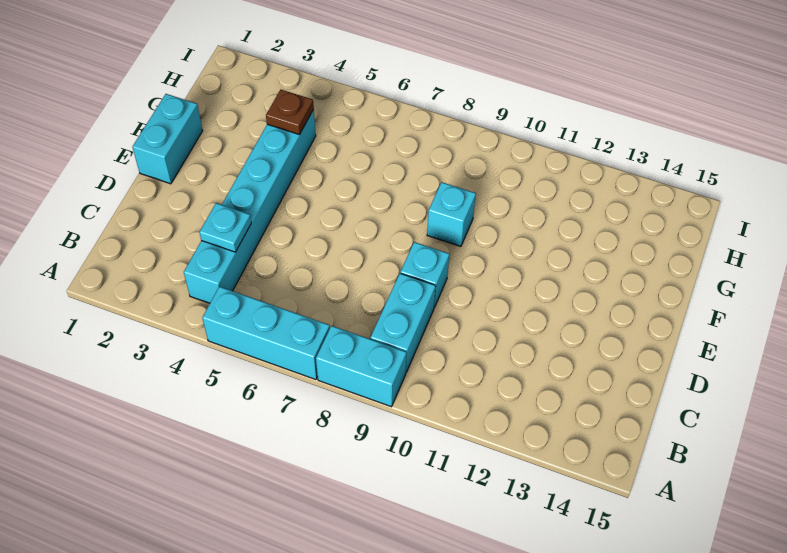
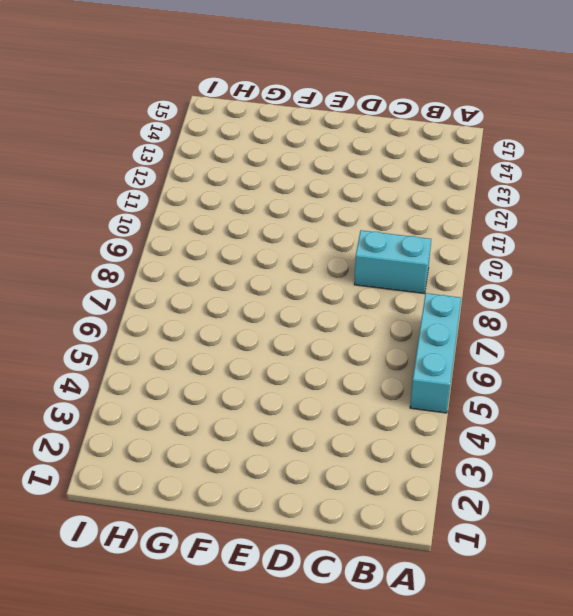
none -> cyan brick A8:A9 level 1
none -> cyan brick B4:G4 level 1

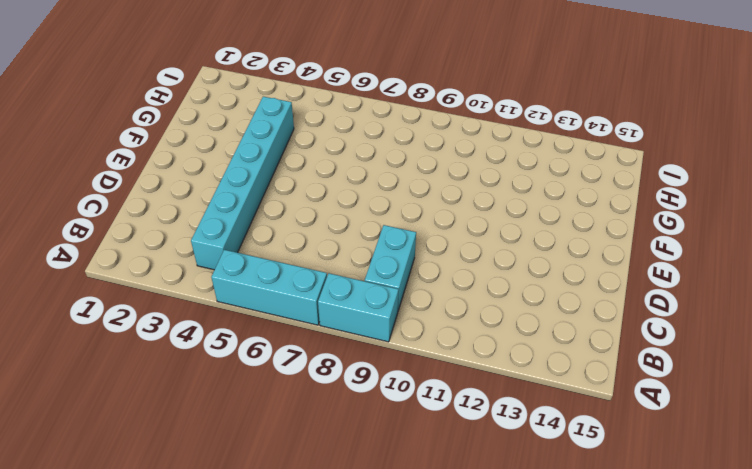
none -> cyan brick D9 level 1
none -> cyan brick E1:F1 level 1

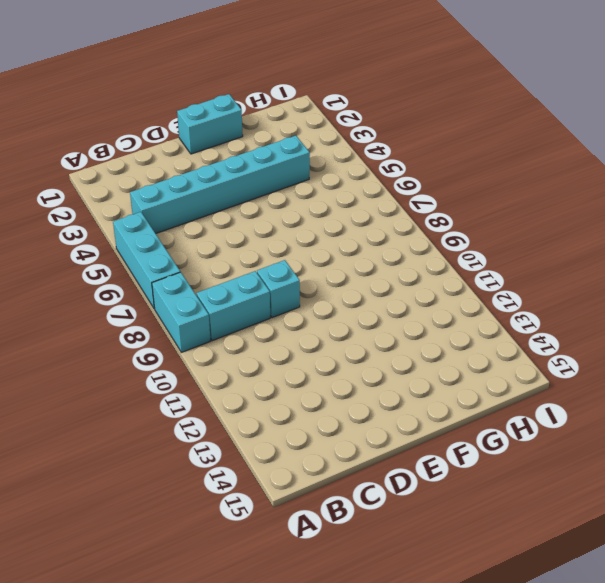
none -> cyan brick F9 level 1
none -> cyan plate C4 level 2

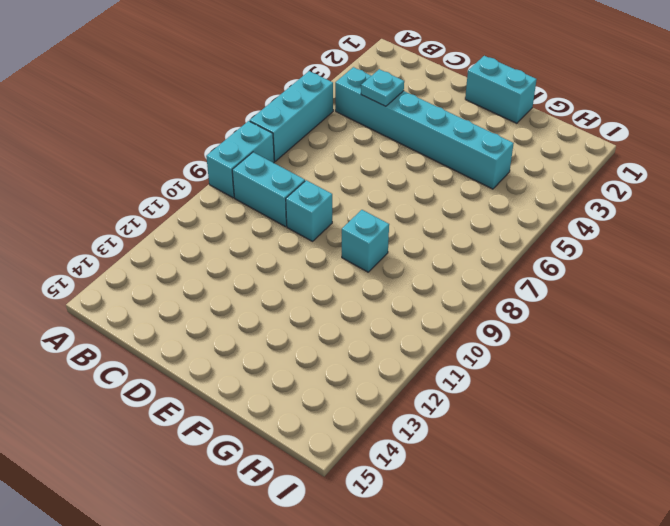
none -> brown plate G4 level 2

